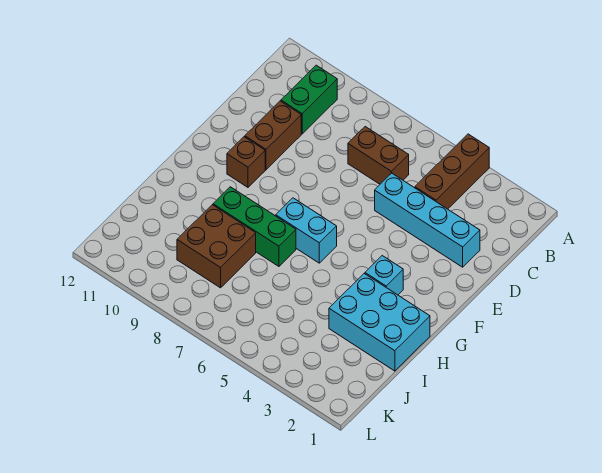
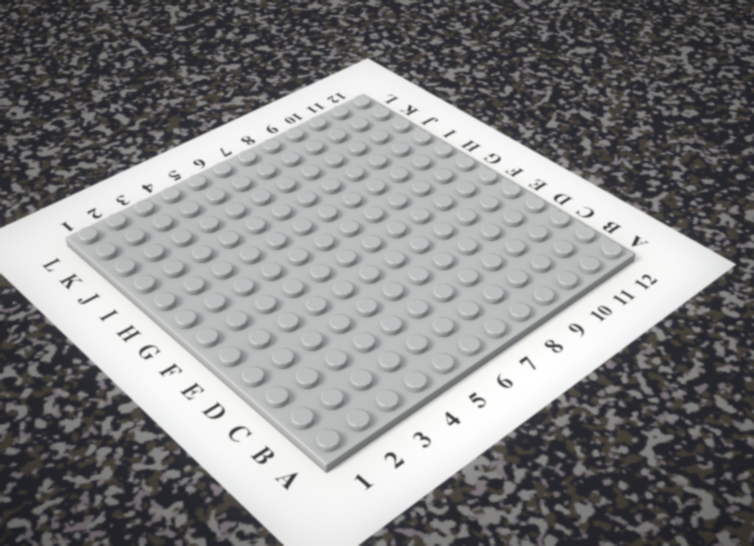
none -> brown brick A4:C4 level 1
none -> green brick B10:C10 level 1

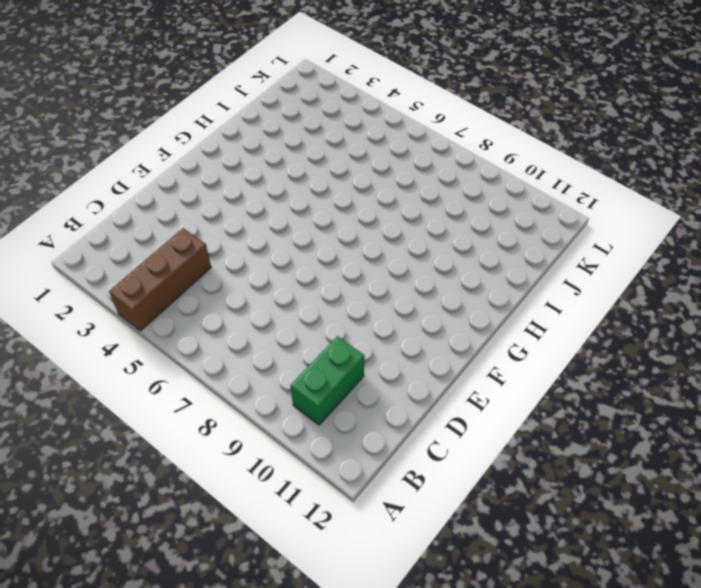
none -> brown brick C6:C7 level 1
none -> cyan brick D2:D5 level 1

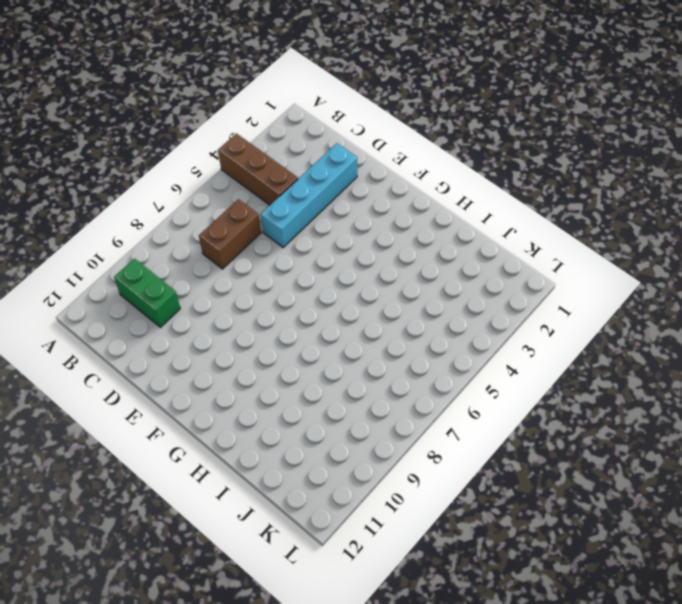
none -> brown brick D10:E10 level 1
none -> brown brick F10 level 1

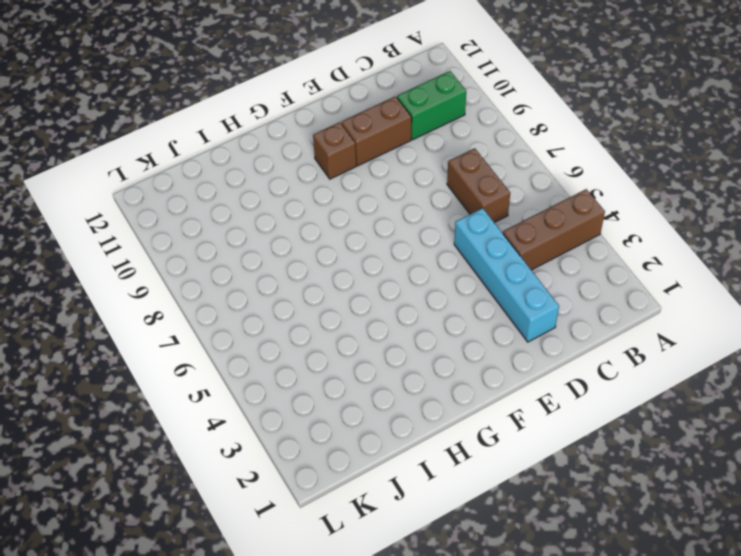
none -> cyan brick G3 level 1
none -> cyan brick G6:G7 level 1

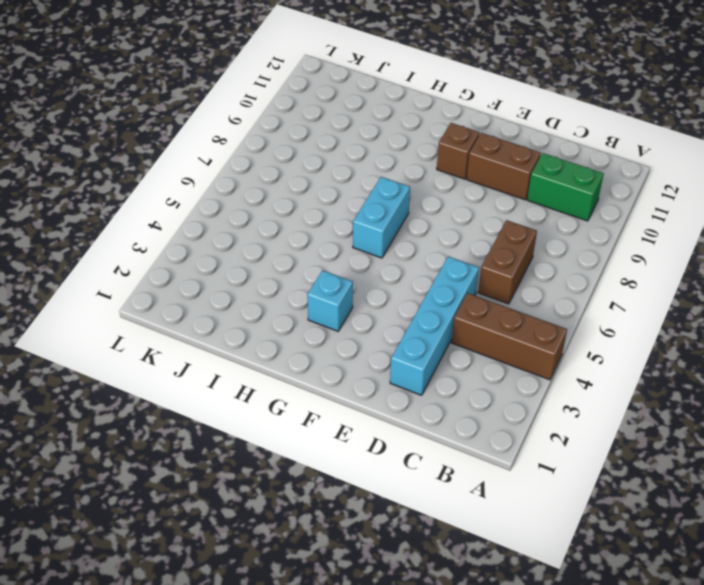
none -> cyan brick H1:I3 level 1
none -> green brick H7:H9 level 1

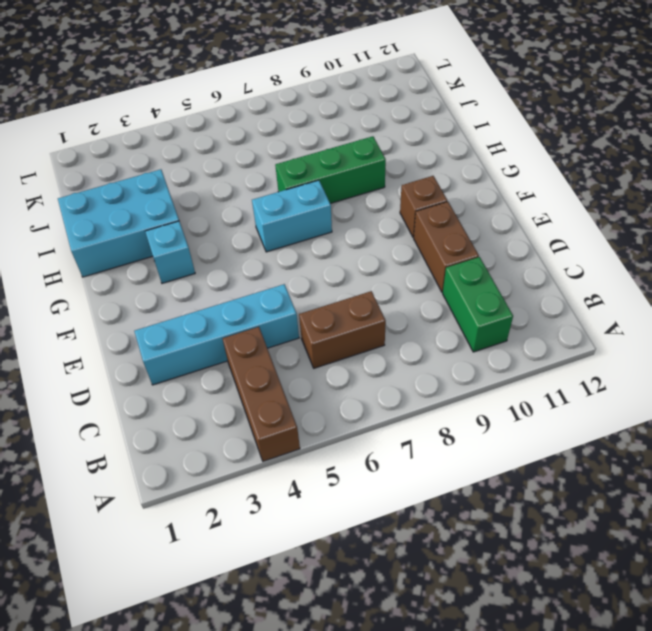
none -> brown brick I8:J9 level 1

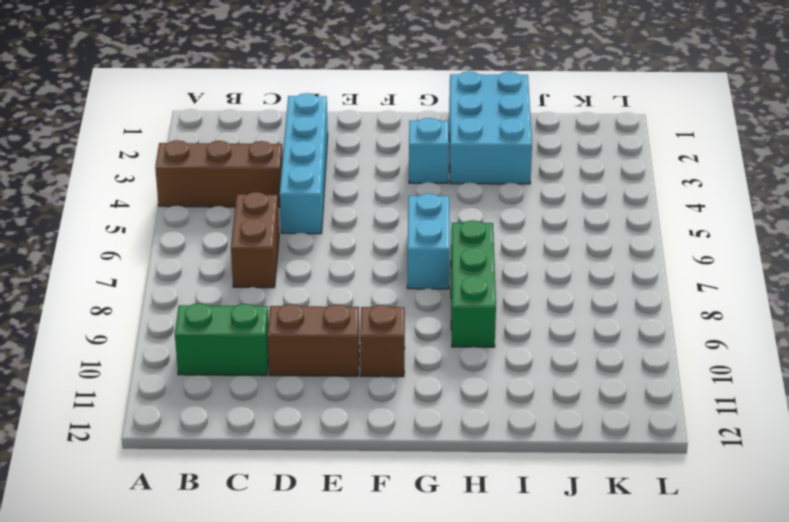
none -> brown brick I8:J9 level 1

